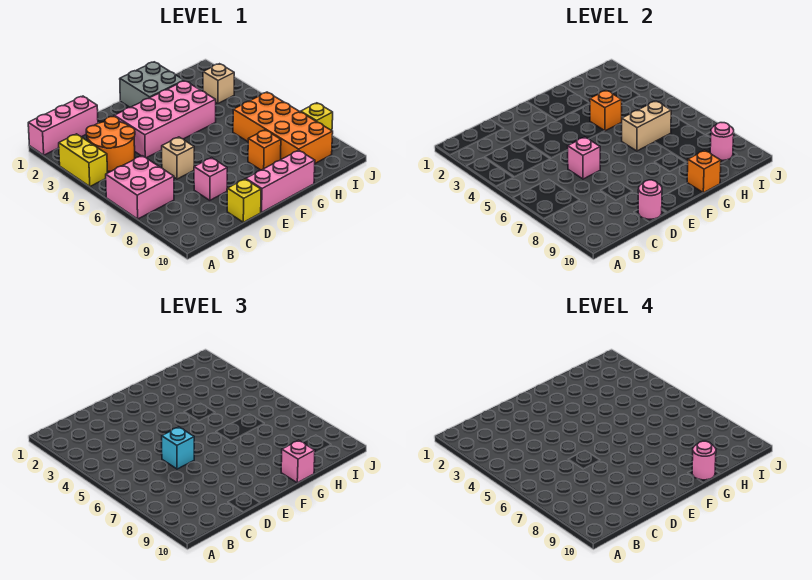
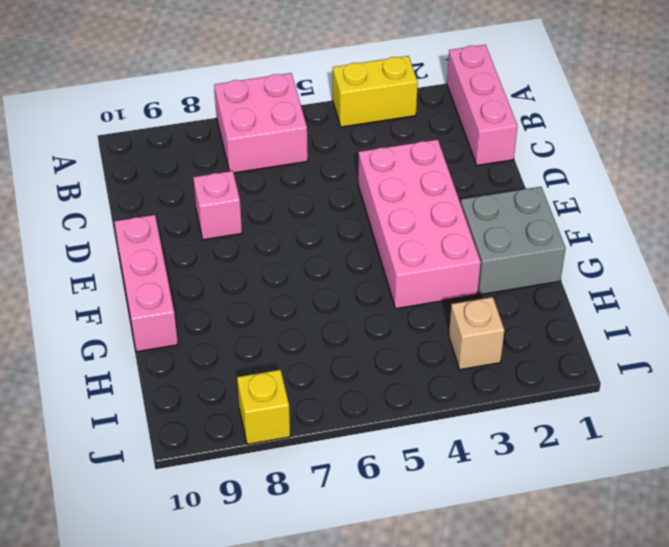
none -> orange round brick B3:C4 level 1
none -> tan brick D6 level 1
none -> yellow brick D10 level 1

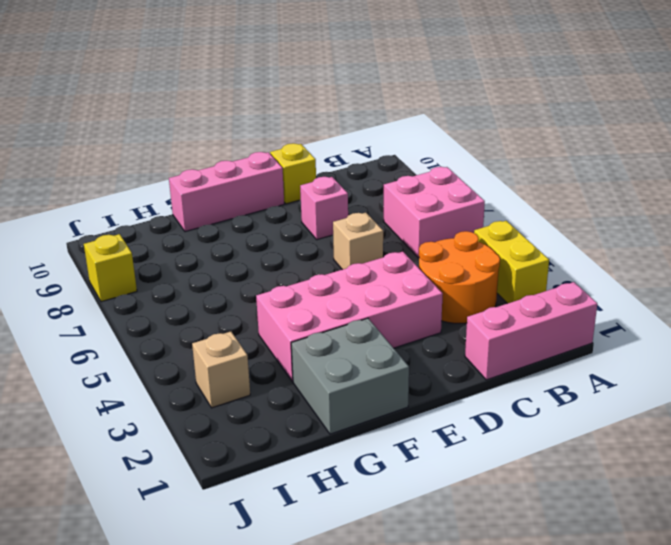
none -> orange brick G8 level 1
none -> orange brick H6:I9 level 1
none -> pink brick D6 level 2

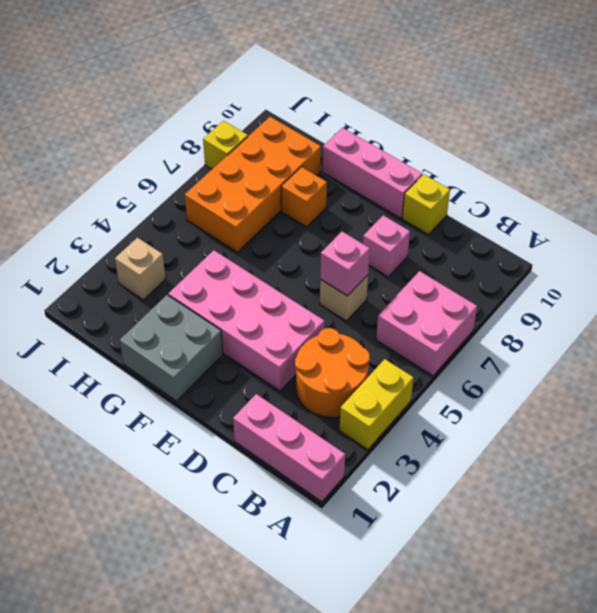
none -> pink round brick D10 level 2
none -> orange brick G4 level 2
none -> tan brick G6:H6 level 2

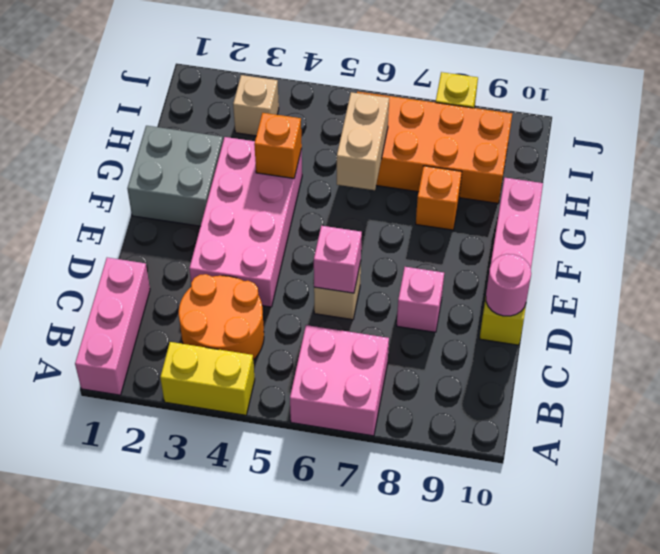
none -> orange brick G10 level 2
none -> pink round brick I9 level 2
none -> cyan brick D6 level 3

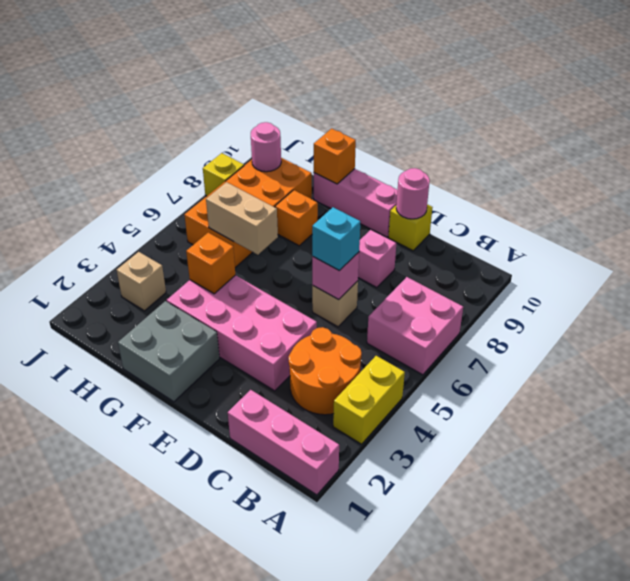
none -> pink brick G10 level 3
none -> pink round brick G10 level 4

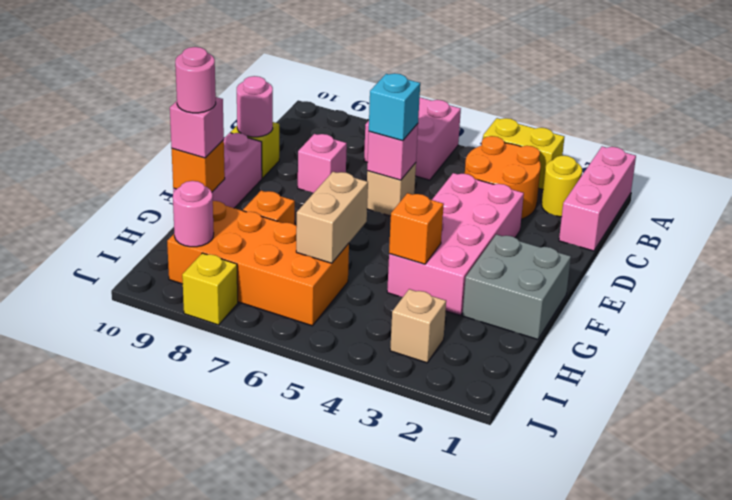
yellow round brick B2 level 1 -> none

